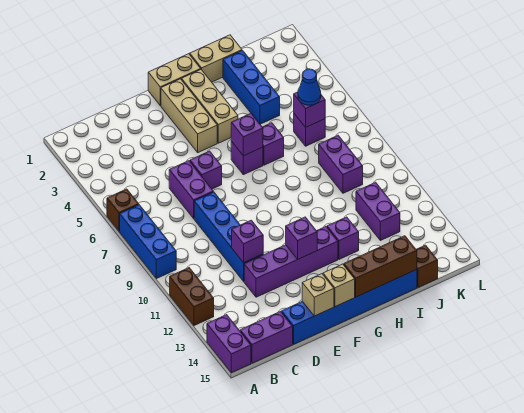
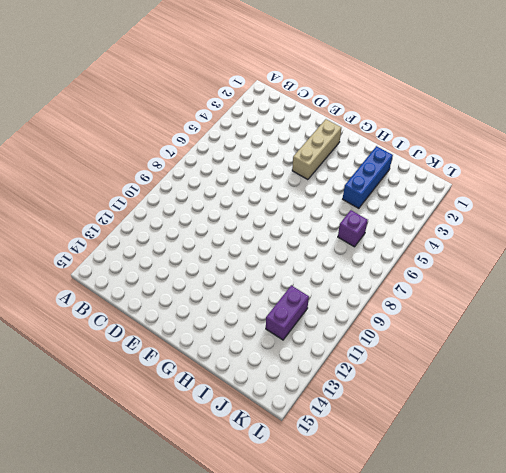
none -> brown brick A6 level 1
none -> blue brick A7:A9 level 1
none -> brown brick A11:A12 level 1
none -> purple brick A14:A15 level 1

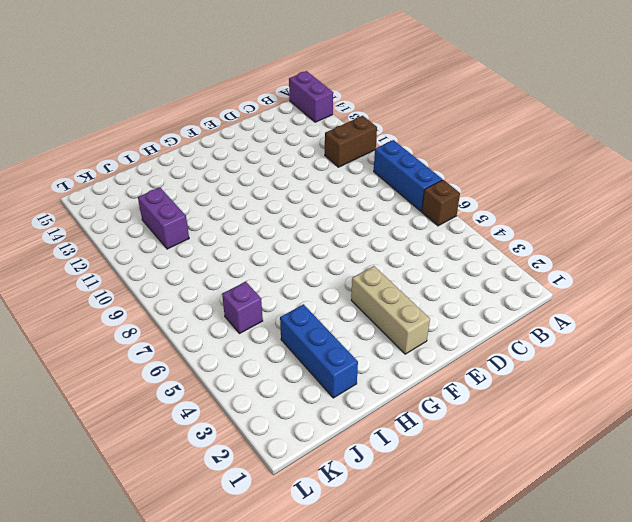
brown brick A11:B11 level 1 -> brown brick A11:A12 level 1
none -> purple brick B15:C15 level 1
none -> purple brick D6:D7 level 1
none -> blue brick D8:D11 level 1
none -> purple brick D12:G12 level 1

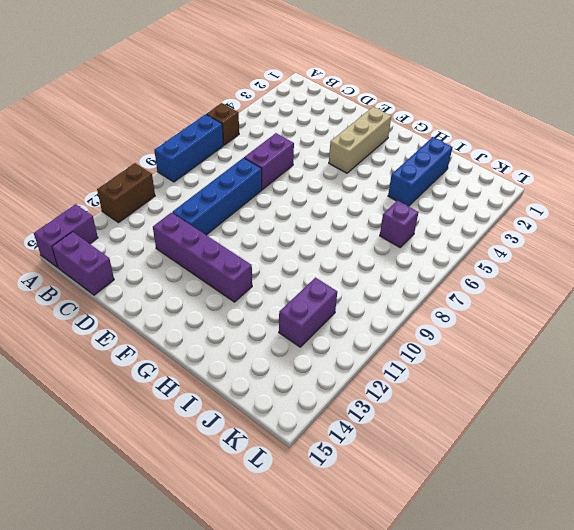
none -> blue brick D15:I15 level 1
none -> purple brick E6 level 1
none -> tan brick F1:G1 level 1
none -> tan brick G2:G4 level 1

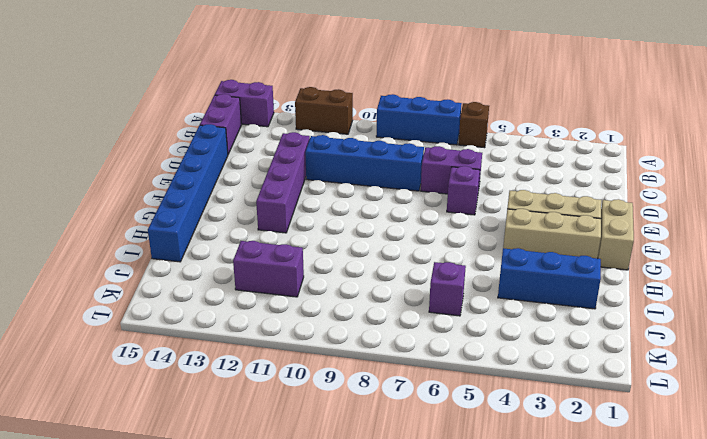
none -> purple brick G6 level 1
none -> tan brick H1:I1 level 1
none -> purple brick H6 level 1
none -> purple brick H12 level 1

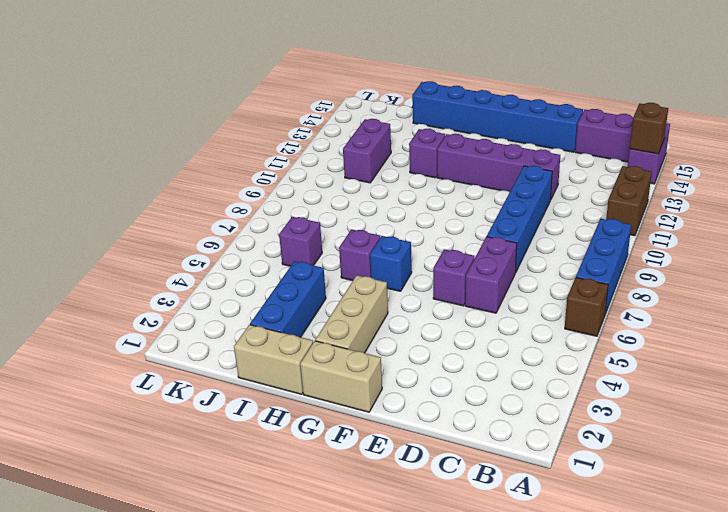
brown brick A14 level 2 -> brown brick J15 level 1
blue brick G6 level 1 -> purple brick G6 level 1
none -> tan brick F2:F4 level 1
none -> purple brick J8:J9 level 1
none -> purple brick D11 level 2
none -> tan brick E15 level 2

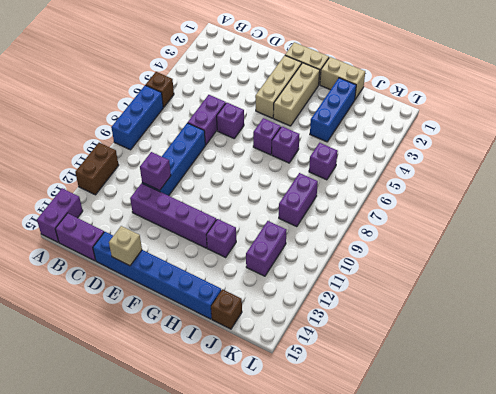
none -> purple brick F12 level 2
none -> tan brick F15 level 2
none -> purple brick G6 level 2
none -> brown brick G15:I15 level 2

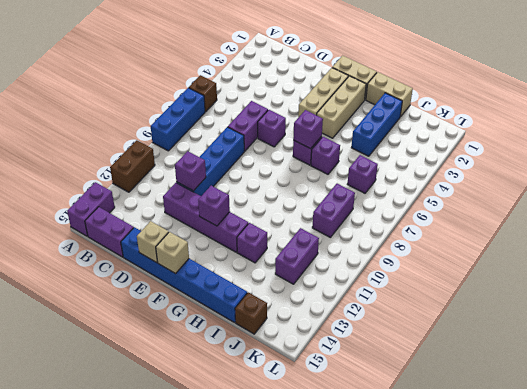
none -> brown brick G15:I15 level 2
none -> purple brick J6 level 2
none -> blue cone J6 level 3

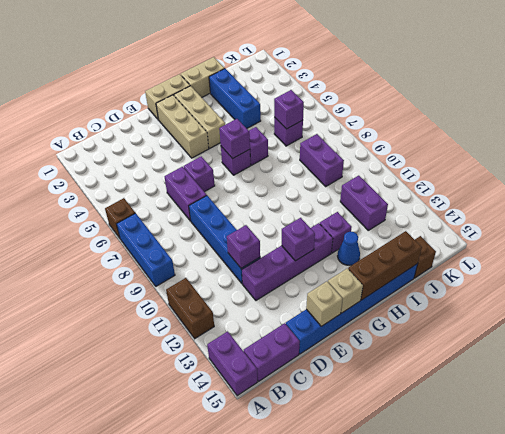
blue cone H13 level 1 -> blue cone J6 level 3

